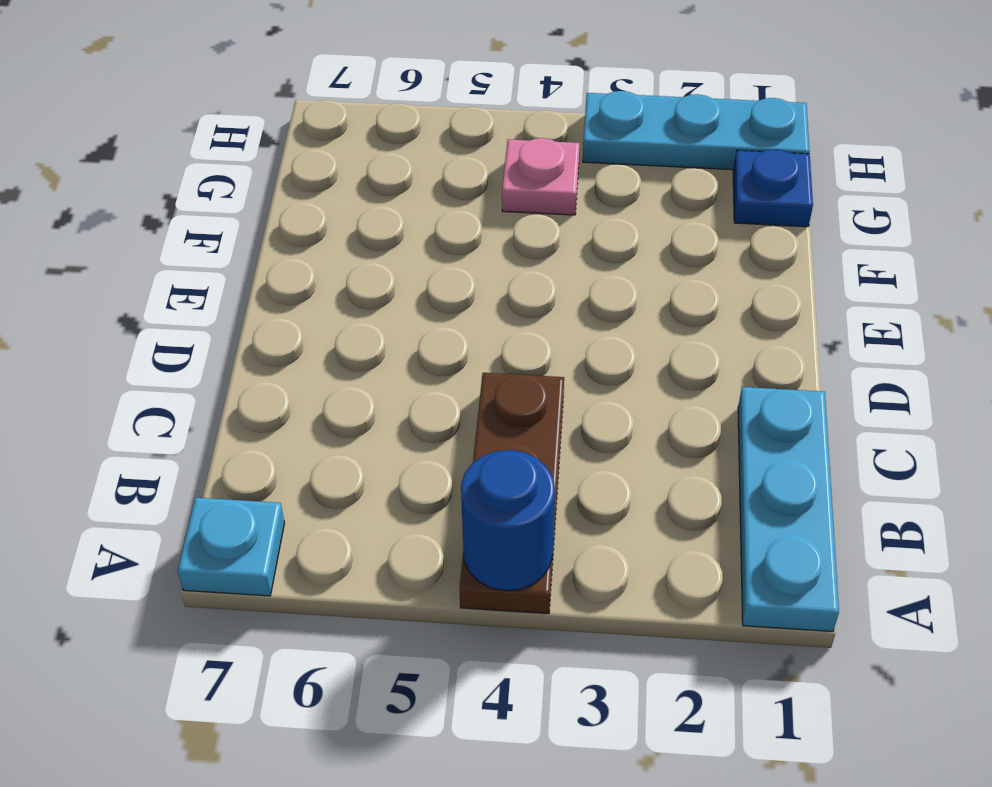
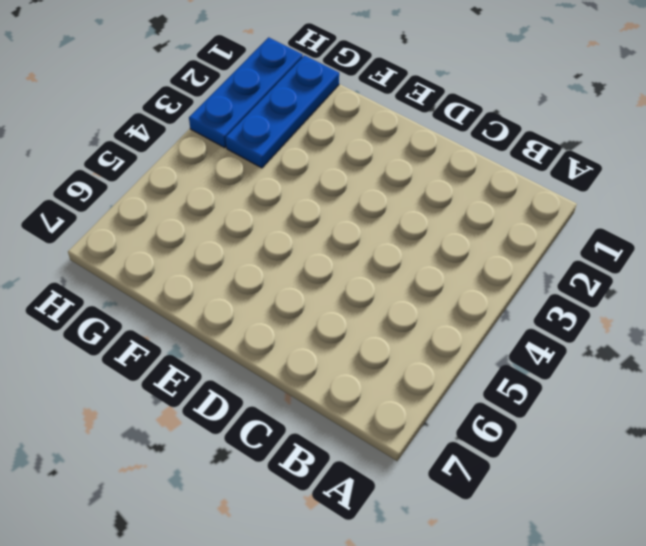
blue plate G1:G3 level 1 -> blue plate G1 level 1
blue plate H1:H3 level 1 -> cyan plate H1:H3 level 1
none -> cyan plate A1:C1 level 1
none -> brown plate A4:C4 level 1

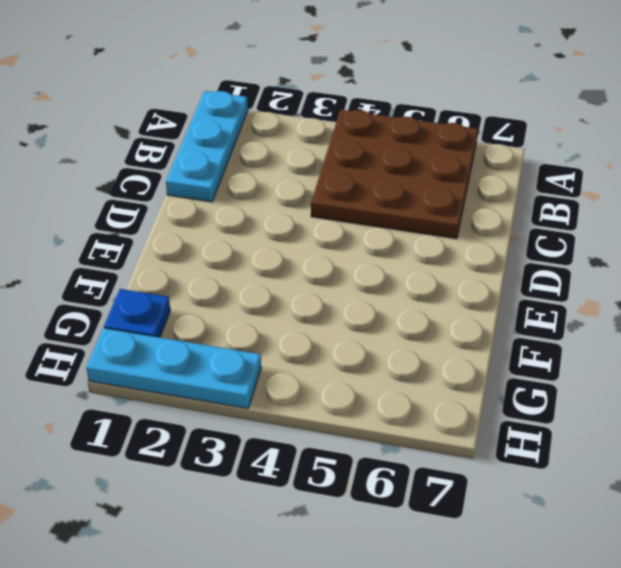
brown plate A4:C6 level 1 -> brown plate A4:C4 level 1
none -> cyan plate A7 level 1
none -> pink plate G4 level 1

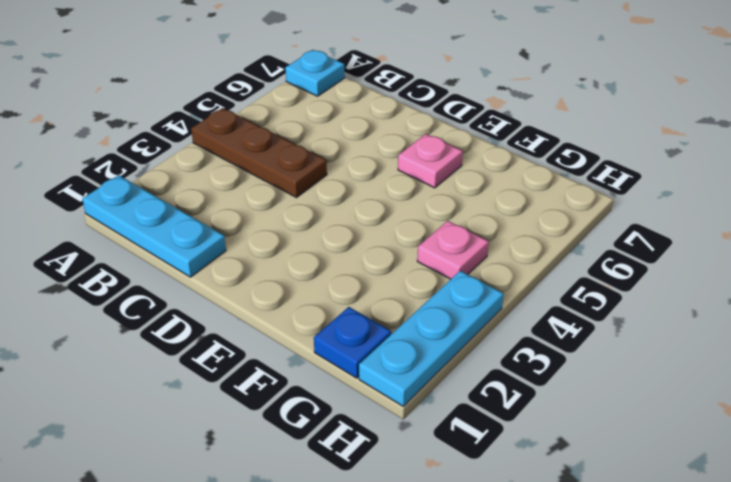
pink plate E6 level 1 -> none
none -> blue round brick A4 level 2

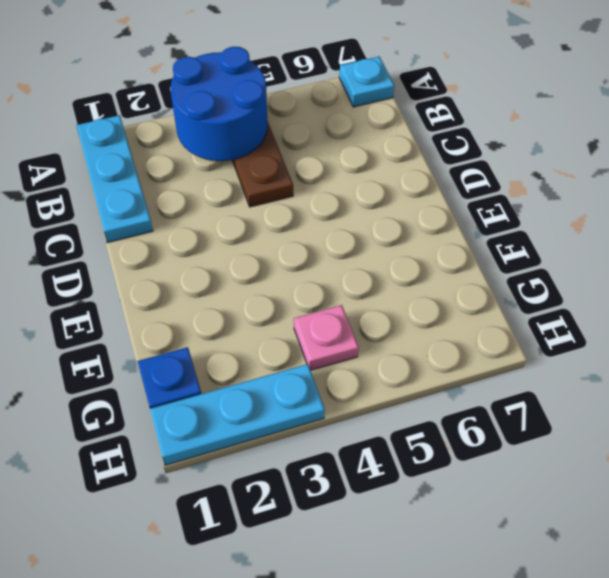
blue round brick A3:B4 level 2 -> blue round brick A4 level 2

